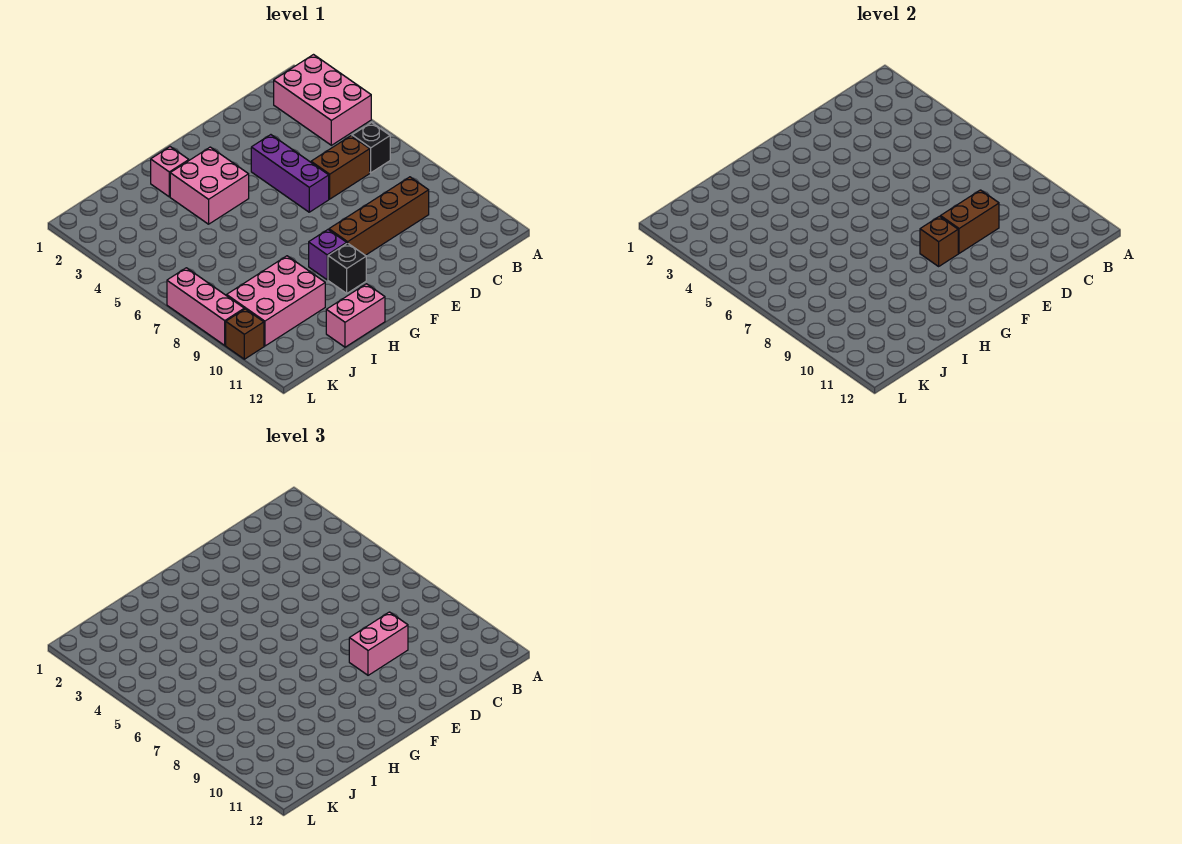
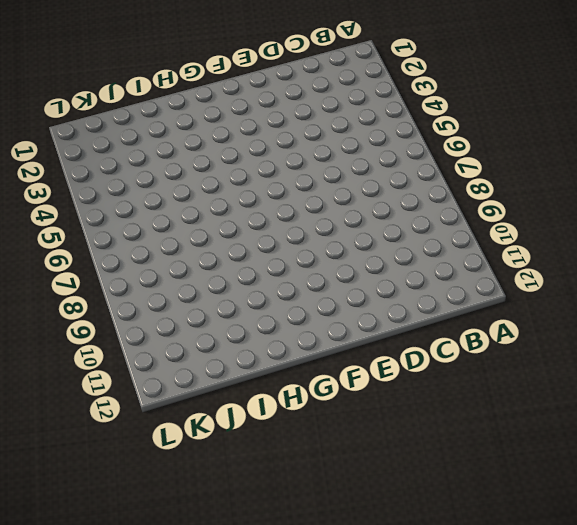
none -> pink brick A2:B4 level 1
none -> black brick B6 level 1
none -> brown brick C6:D6 level 1

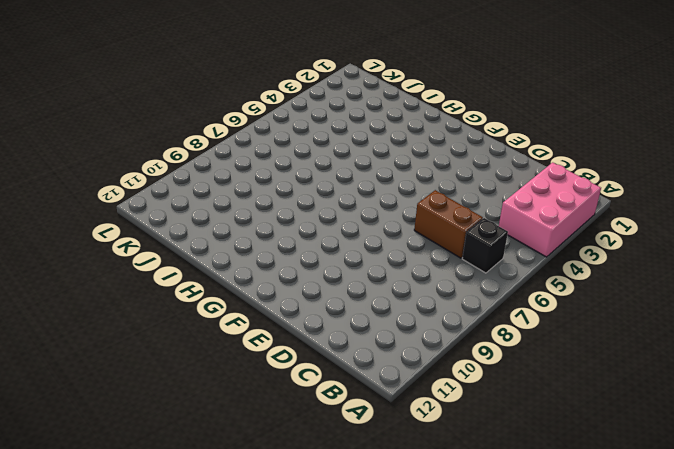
none -> brown brick C9:F9 level 1
none -> purple brick E4:E6 level 1
none -> pink brick G3:H4 level 1

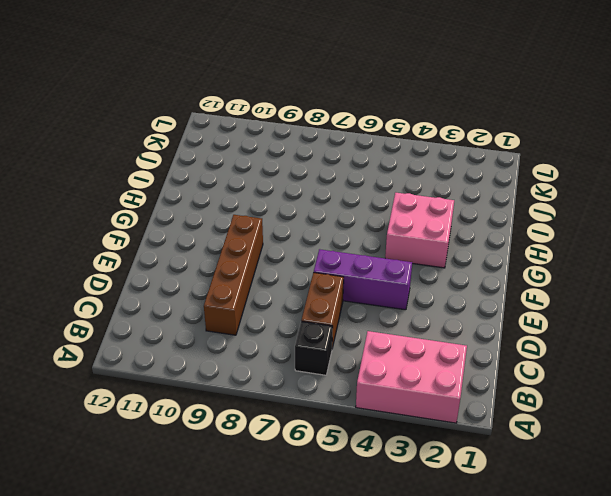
none -> purple brick G9 level 1
none -> black brick G10 level 1
none -> pink brick H2 level 1

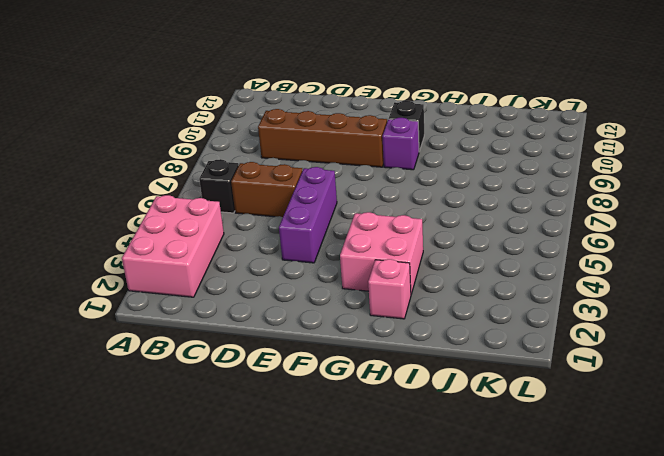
none -> pink brick H12:I12 level 1
none -> pink brick I9:K10 level 1
none -> pink brick L7:L9 level 1

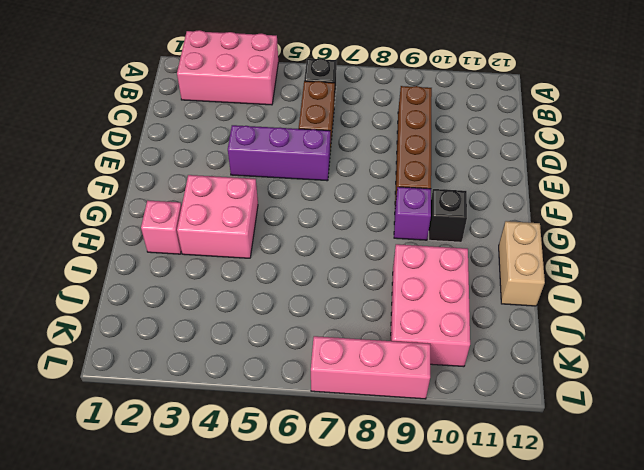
tan brick H12:I12 level 1 -> pink brick H12:I12 level 1
none -> brown brick L10 level 1
none -> brown brick D9:E9 level 2
none -> brown brick F9 level 2

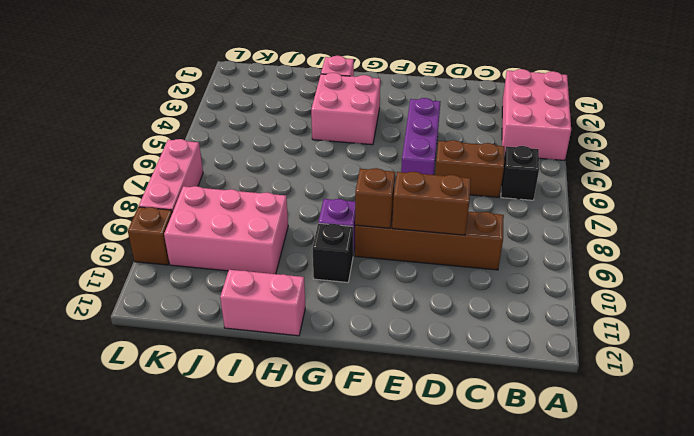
none -> pink brick D9:E9 level 3

